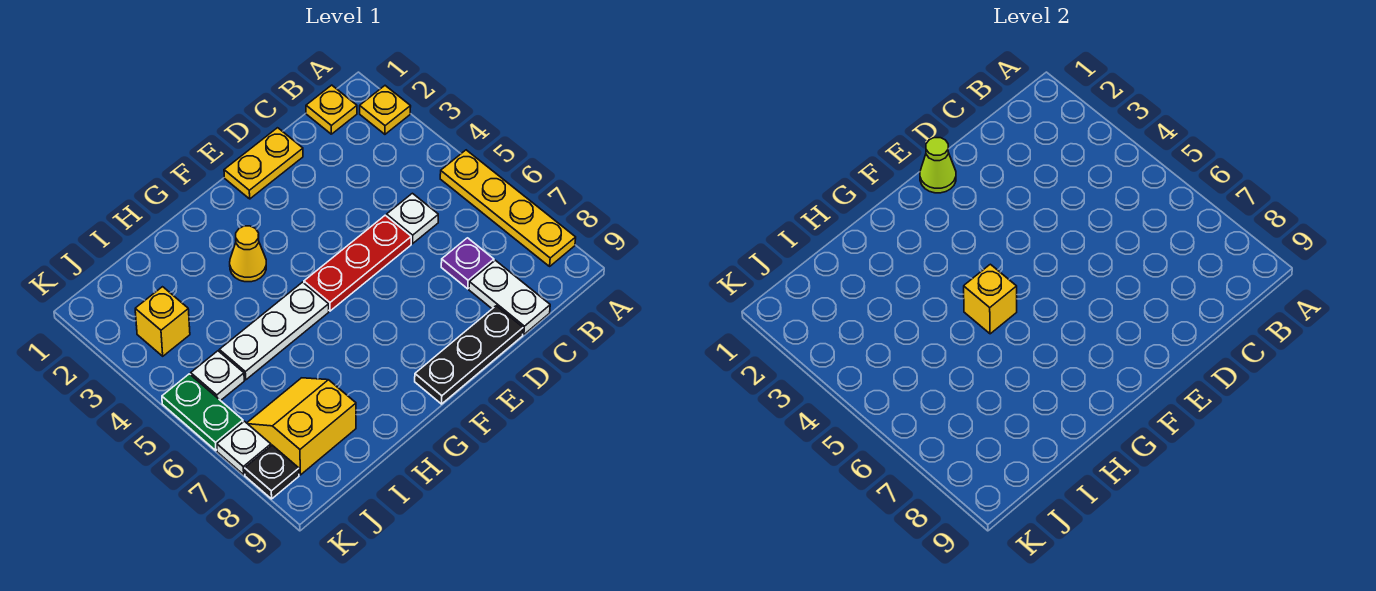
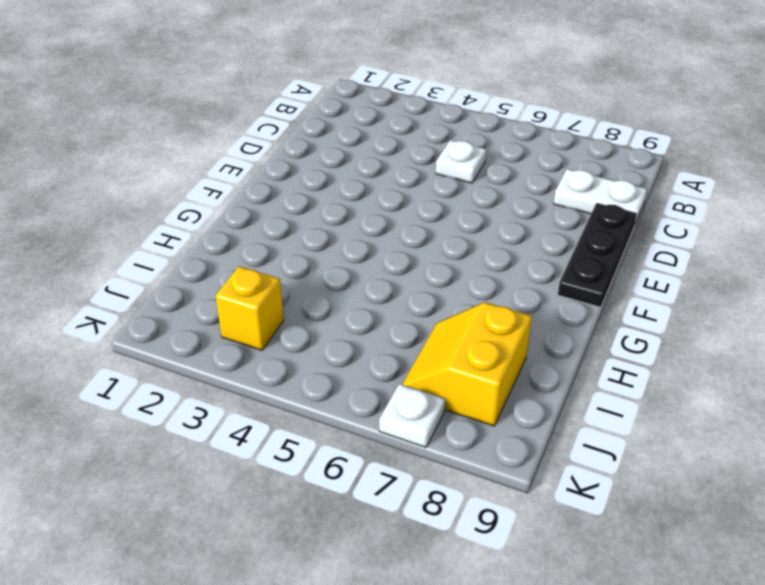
none -> yellow plate A2 level 1
none -> yellow plate A5:A8 level 1
none -> yellow plate B1 level 1

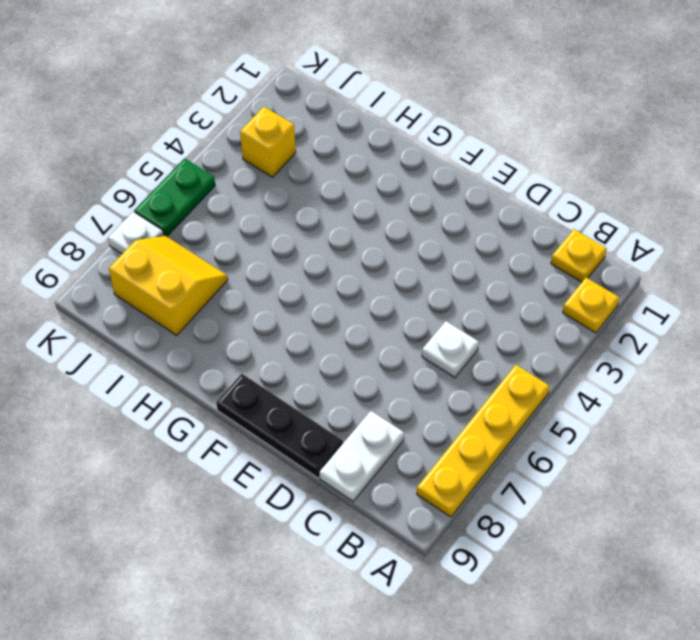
none -> purple plate C7 level 1
none -> yellow plate D1:E1 level 1
none -> red plate D5:F5 level 1

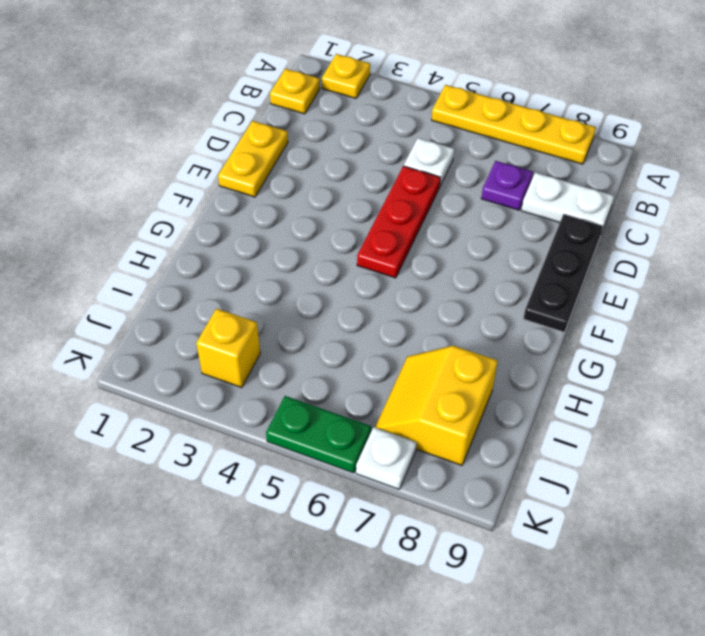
none -> yellow cone G3 level 1
none -> white plate G5:I5 level 1
none -> white plate J5 level 1

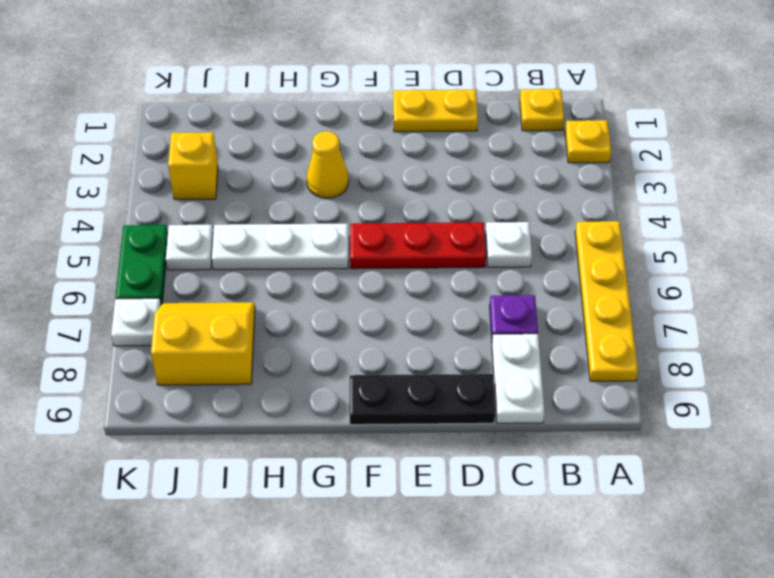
none -> black plate K8 level 1
none -> lime cone E1 level 2
none -> yellow brick G5 level 2

